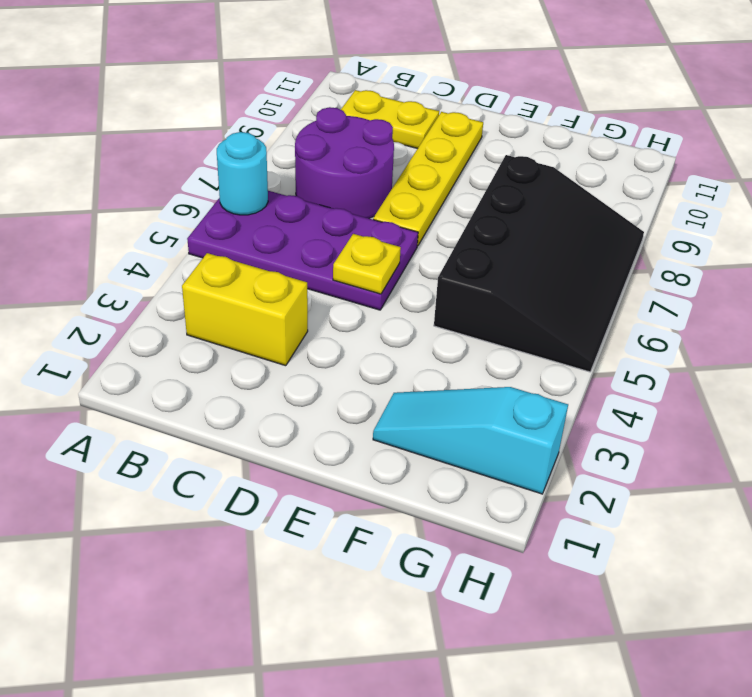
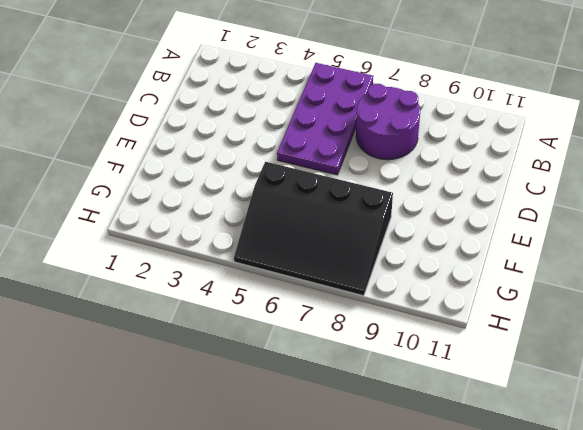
none -> yellow brick B3:C3 level 1
none -> yellow plate B10:C10 level 1

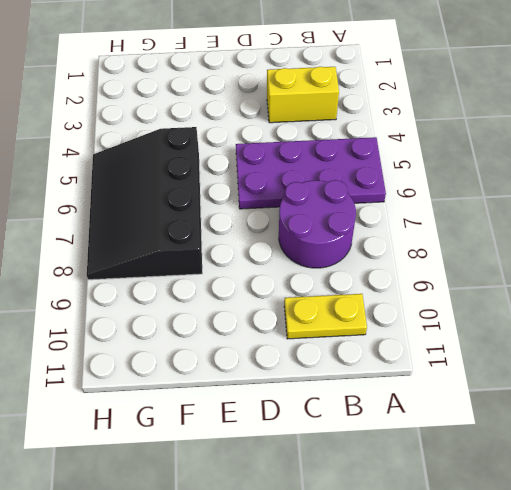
none -> yellow plate D7:D10 level 1
none -> cyan slope F2:H2 level 1 top H

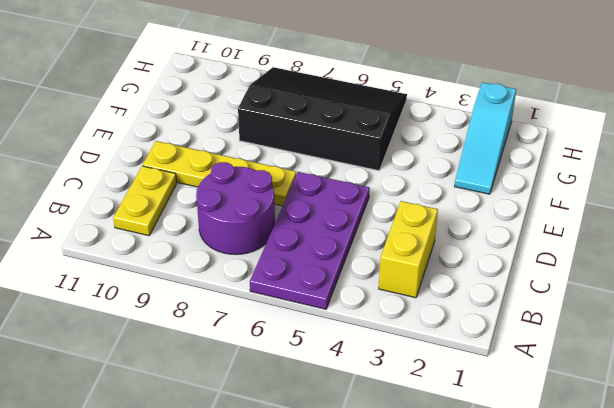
none -> cyan round brick A6 level 2
none -> yellow plate D5 level 2

